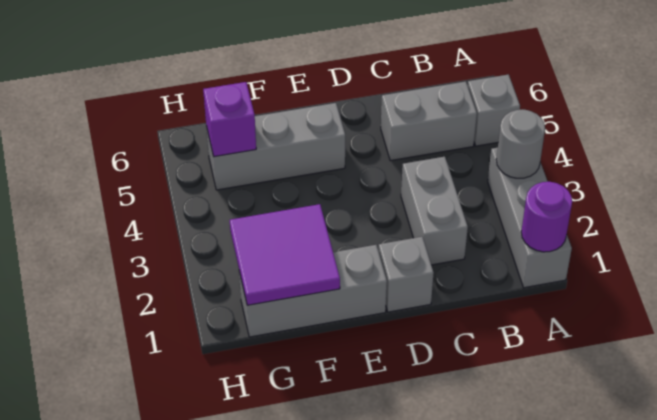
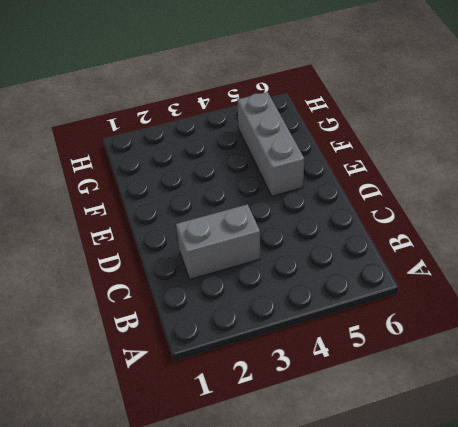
none -> grey brick A1:A3 level 1
none -> grey brick A5 level 1

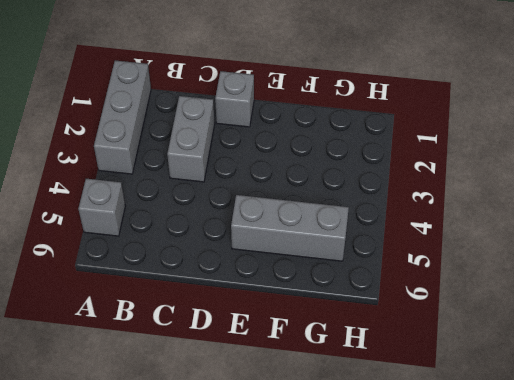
none -> grey brick B5:C5 level 1
none -> grey brick E1:G1 level 1

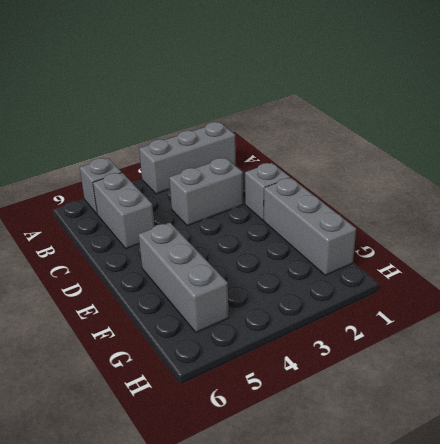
none -> purple round brick A1 level 2
none -> grey round brick A3 level 2

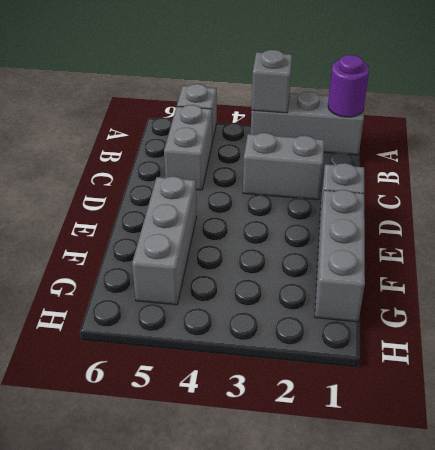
grey brick A3 level 2 -> grey round brick A3 level 2
none -> purple tile F1:G2 level 2
none -> purple brick G5 level 2

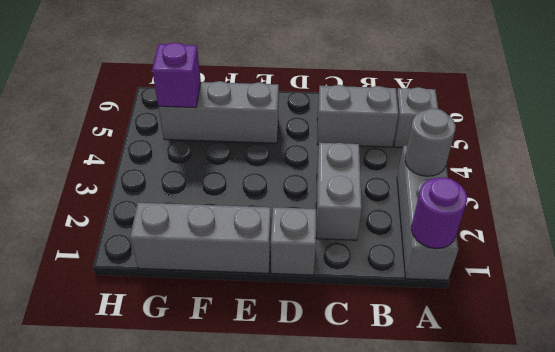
none -> purple tile F1:G2 level 2

